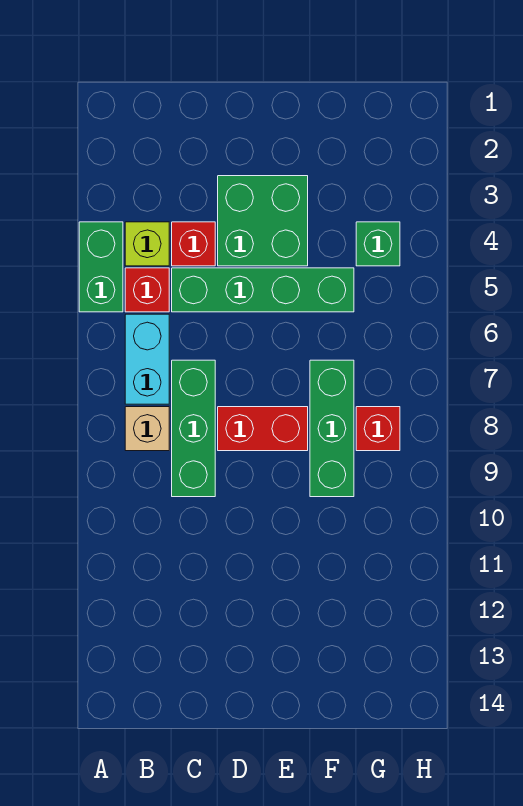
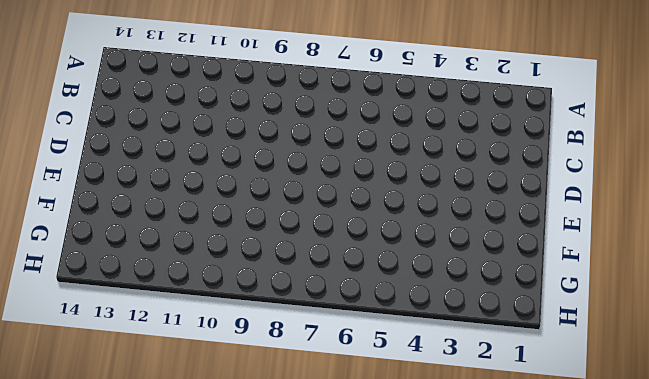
none -> green brick A4:A5 level 1
none -> lime brick B4 level 1
none -> red brick B5 level 1

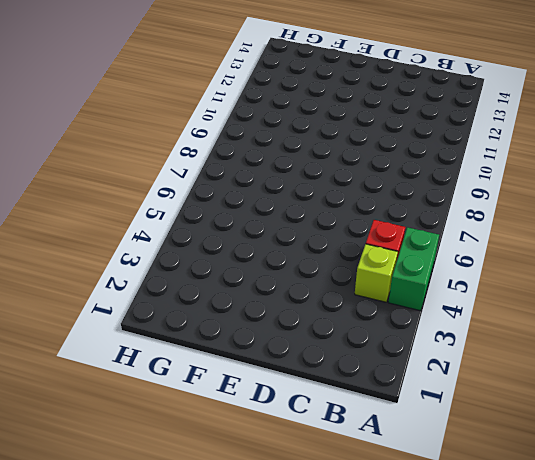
none -> cyan brick B6:B7 level 1
none -> tan brick B8 level 1
none -> red brick C4 level 1

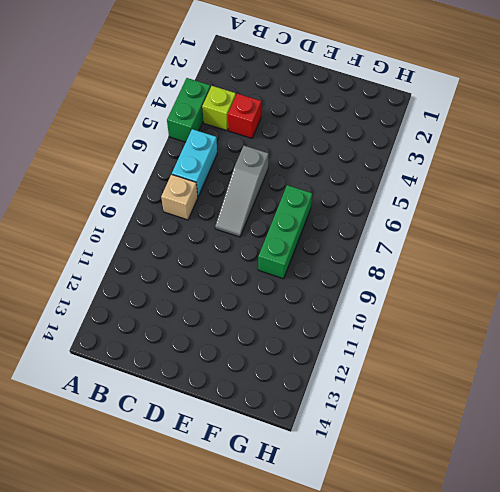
grey slope D6:D8 level 1 top 6 -> red brick D8:E8 level 1
none -> red brick B5 level 1
none -> green brick C5:F5 level 1
none -> green brick C7:C9 level 1

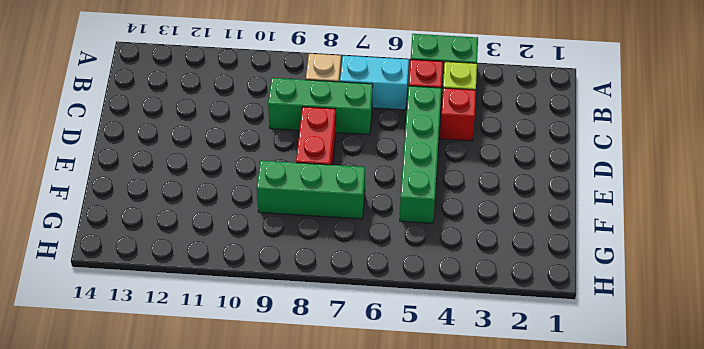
none -> green brick D3:E4 level 1
none -> green brick G4 level 1
none -> red brick G8 level 1

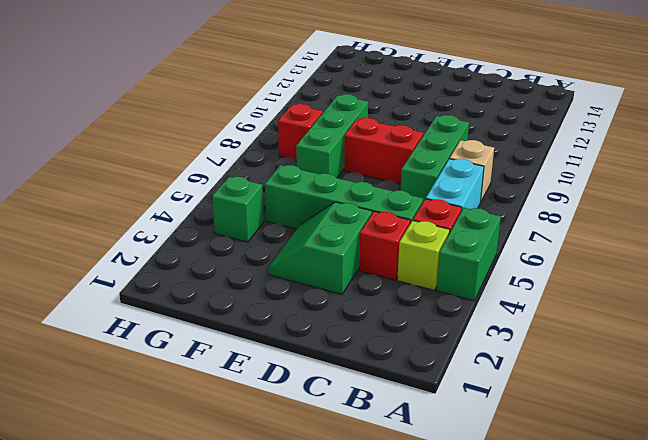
green slope D3:E4 level 1 top D -> green brick D3:E4 level 1

